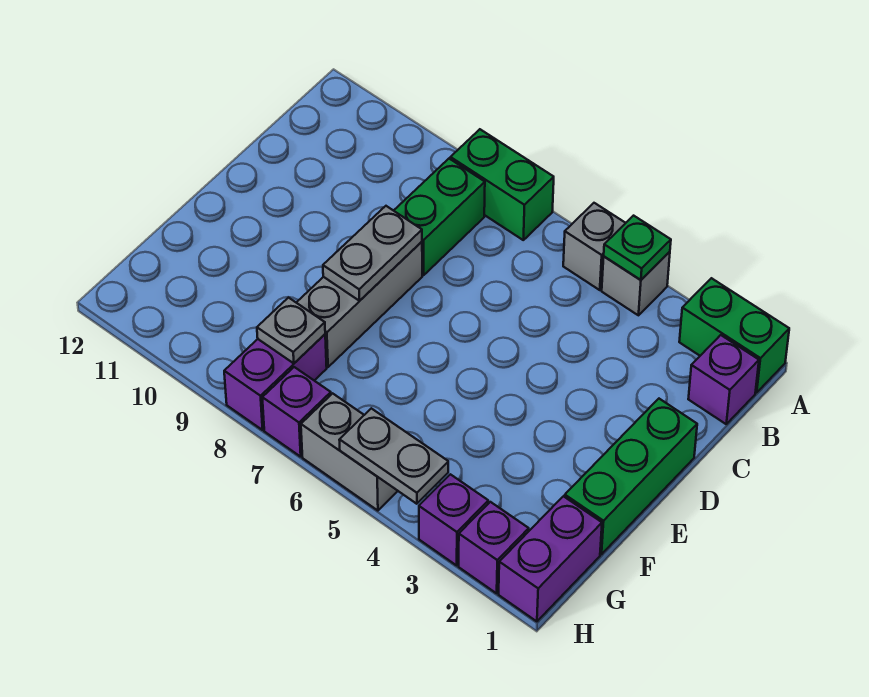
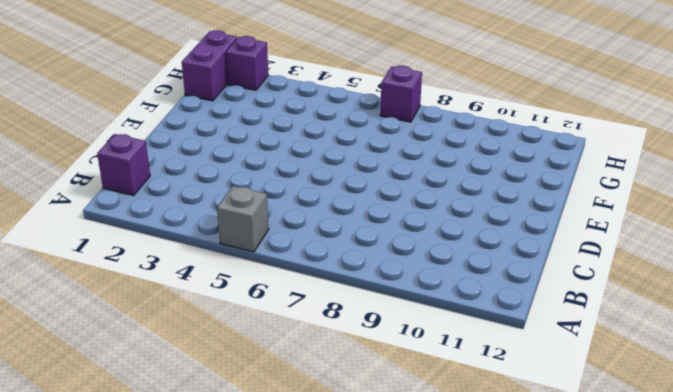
none -> green brick A1:A2 level 1
none -> grey brick A4 level 1
none -> green brick A7:A8 level 1

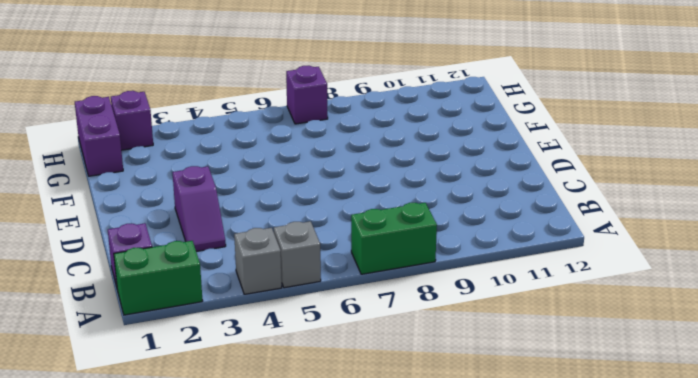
purple slope C3:D3 level 1 top D -> none
none -> green brick B8:C8 level 1
none -> green brick D1:F1 level 1
none -> grey brick D8:F8 level 1

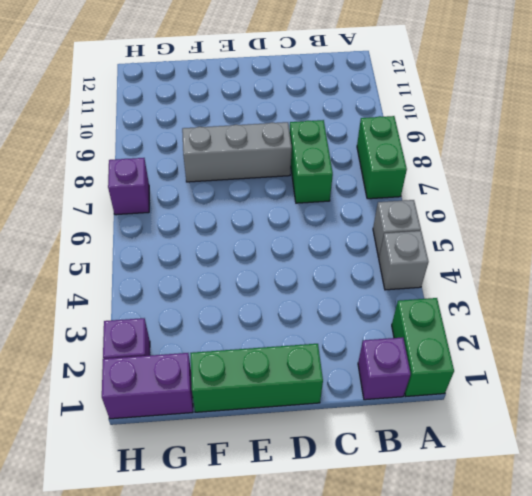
green brick C7:C8 level 1 -> green brick B8:C8 level 1
none -> purple brick G8:H8 level 1
none -> purple brick H3 level 1
none -> grey brick H5:H6 level 1

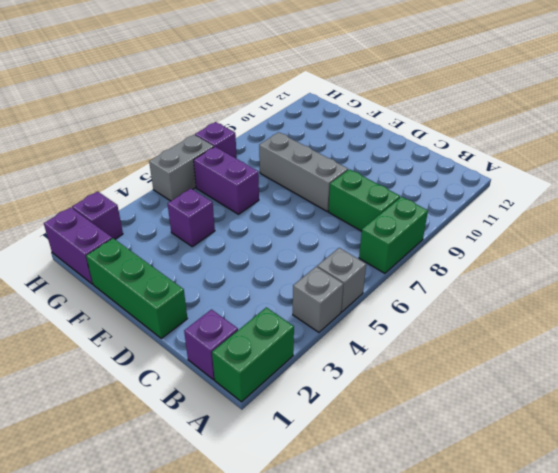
purple brick F4 level 1 -> purple brick H3 level 1
purple brick F6:G6 level 1 -> purple brick G8:H8 level 1
none -> green plate A4 level 2
none -> grey plate D8:E8 level 2
none -> grey plate G8 level 2

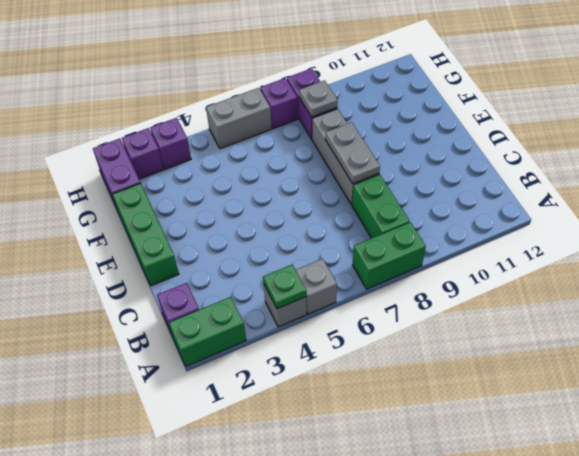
none -> grey plate H4:H5 level 2

